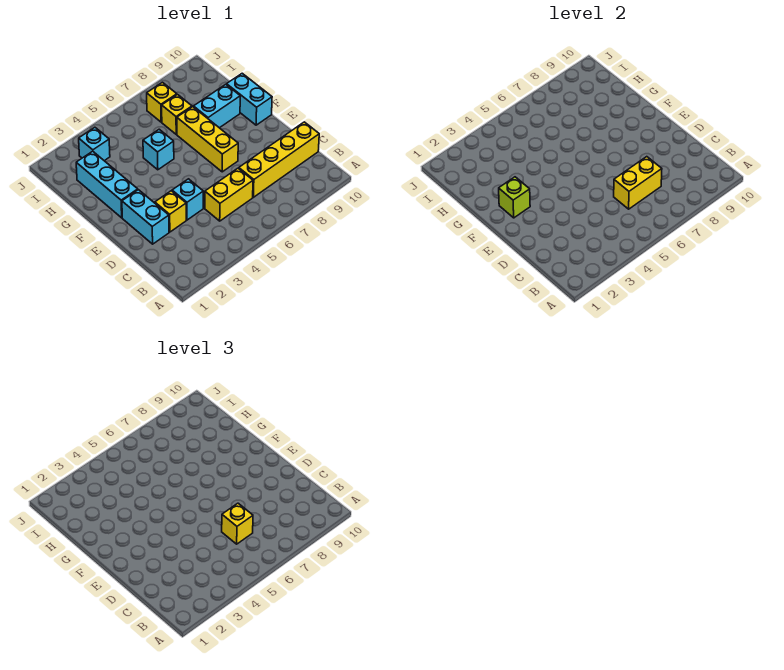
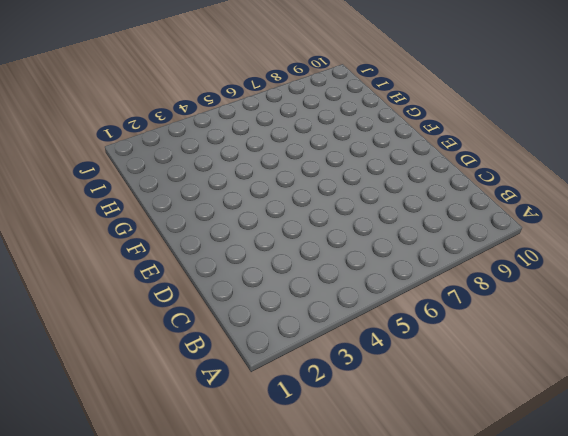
none -> yellow brick C5:C6 level 1
none -> yellow brick C7:C10 level 1
none -> cyan brick D2:E2 level 1

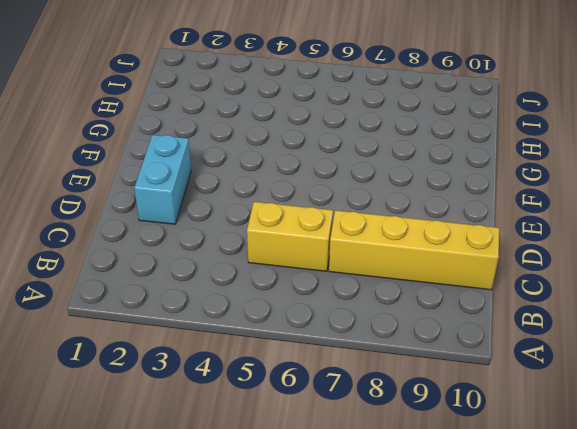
none -> yellow brick D3 level 1
none -> cyan brick D4 level 1
none -> yellow brick E7:G7 level 1

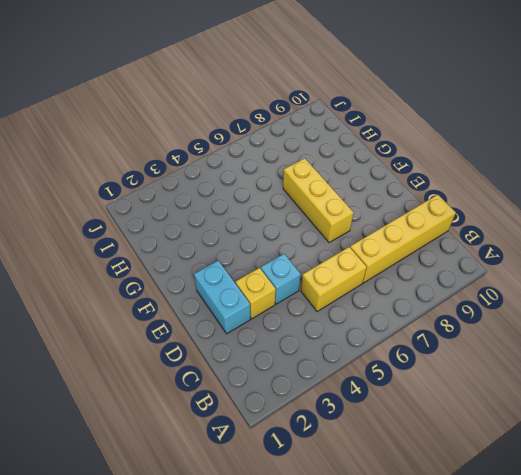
none -> cyan brick F2:H2 level 1
none -> cyan brick F10:G10 level 1
none -> cyan brick G5 level 1

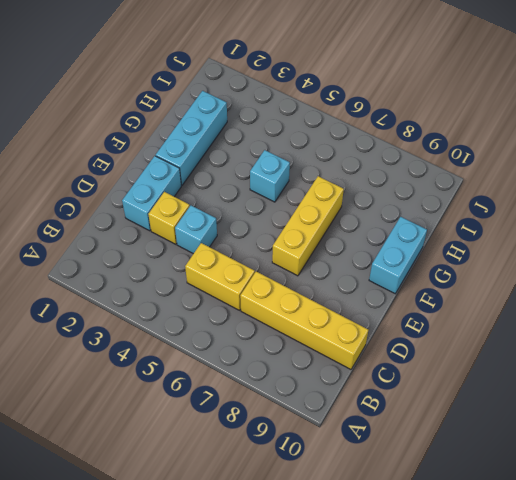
none -> cyan brick G8:G9 level 1
none -> yellow brick H7 level 1
none -> cyan brick I3 level 1

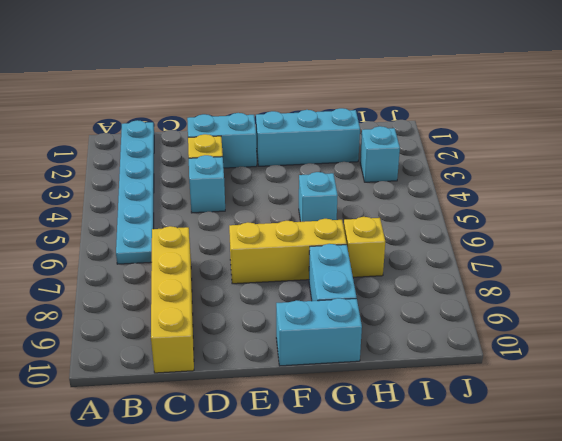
cyan plate B1:B6 level 1 -> none
none -> yellow brick C5:C6 level 1
none -> yellow brick I7 level 1
none -> yellow brick C6:C7 level 2

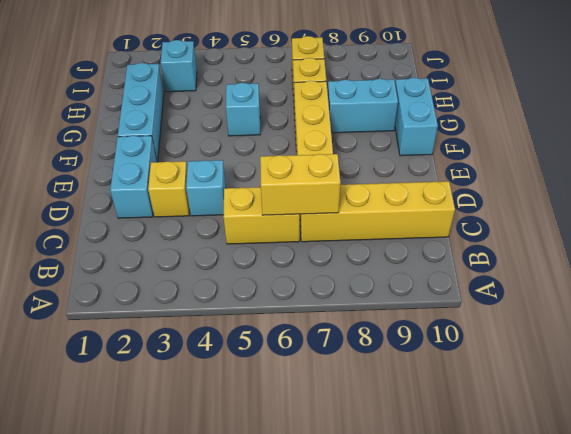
none -> lime brick F2 level 2
none -> yellow brick C6 level 3

